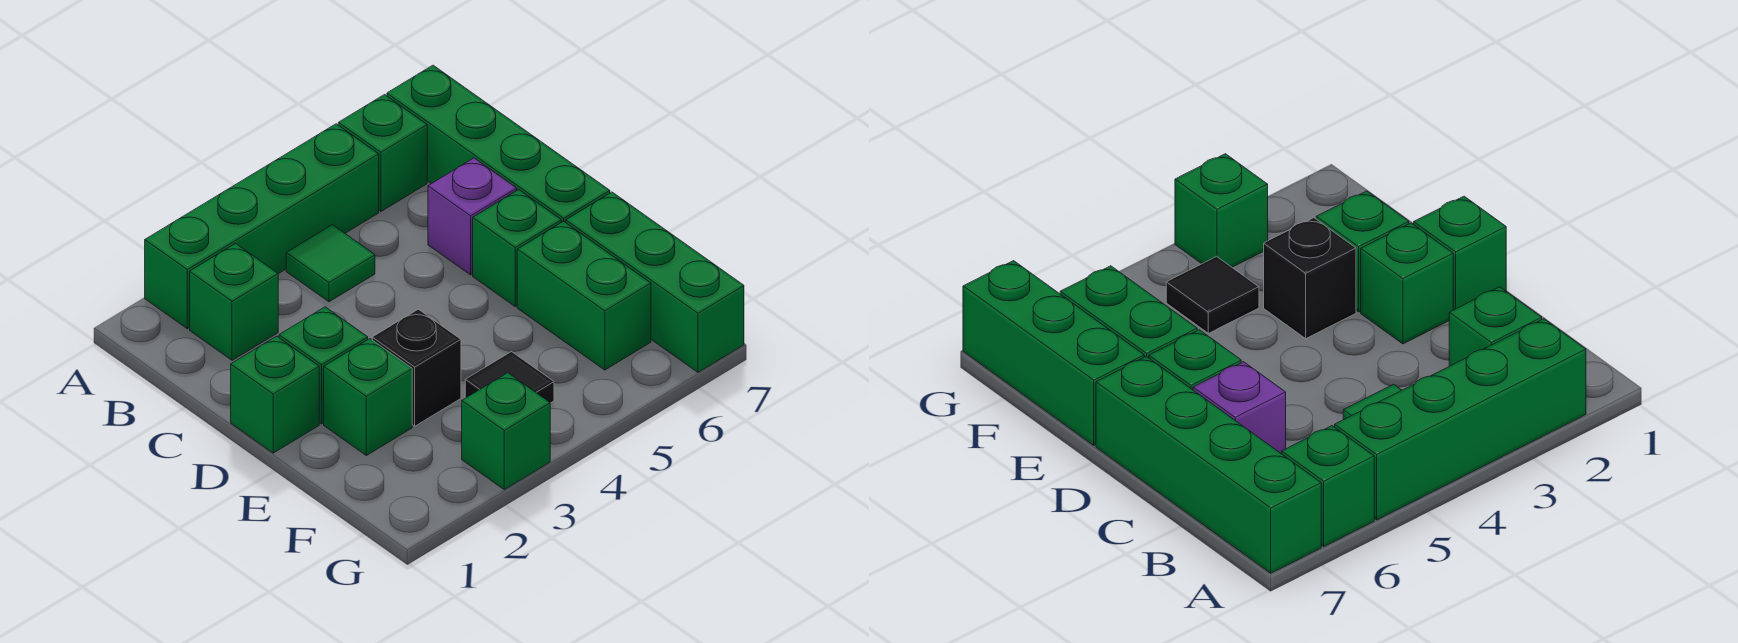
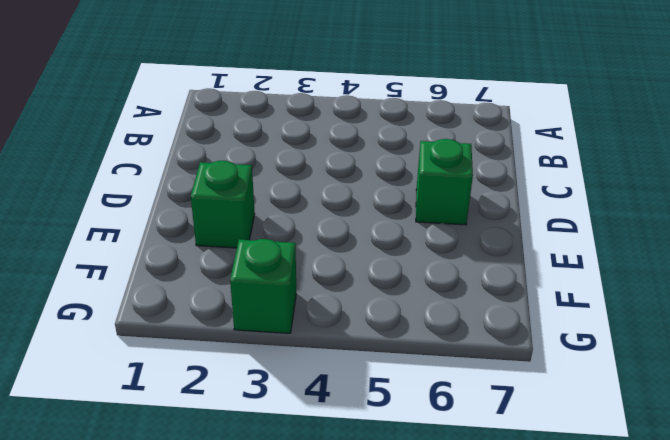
none -> green brick A2:A5 level 1
none -> green brick A6 level 1
none -> green brick A7:D7 level 1

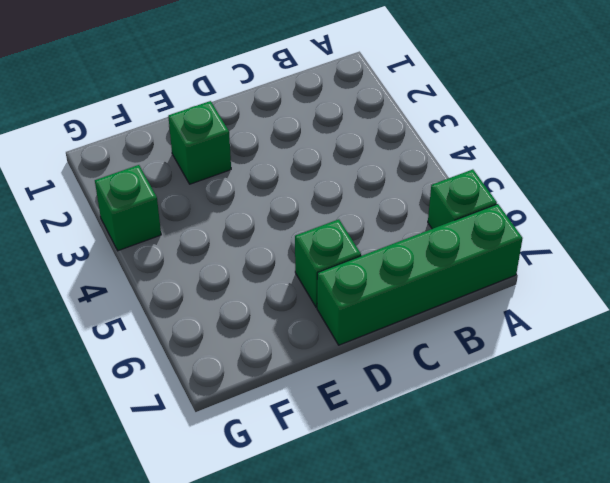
none -> green brick A2:A5 level 1
none -> green brick B2 level 1
none -> green tile B4 level 1

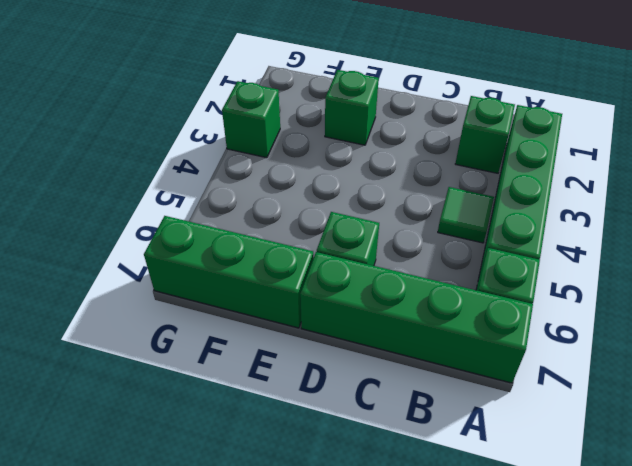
none -> purple brick C6 level 1
none -> green brick D1 level 1
none -> green brick D2 level 1

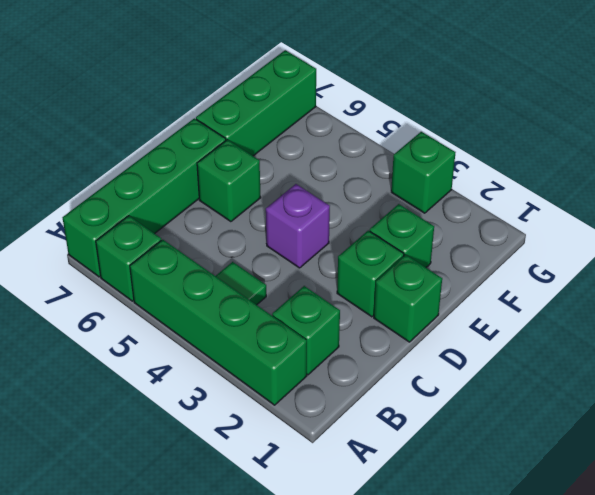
purple brick D4 level 1 -> purple brick C6 level 1
none -> black brick E3 level 1
none -> green brick E6:F6 level 1
none -> black tile F4 level 1

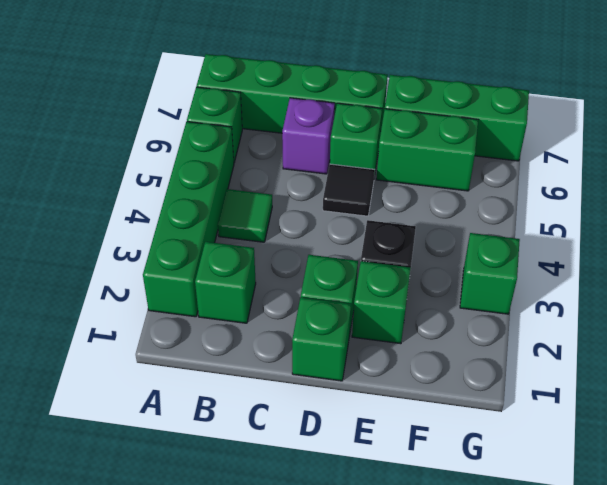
black tile D5 level 1 -> black tile F4 level 1

